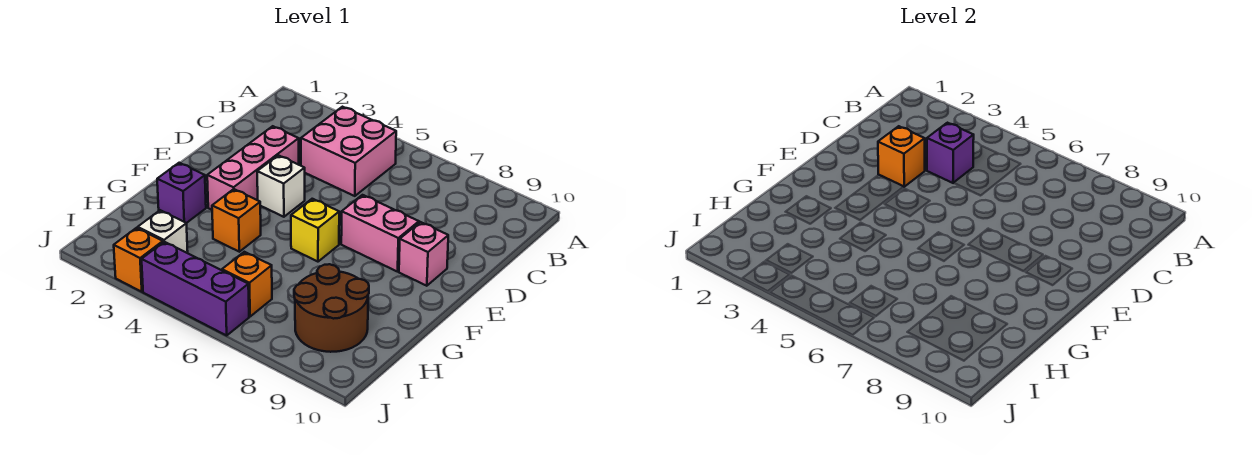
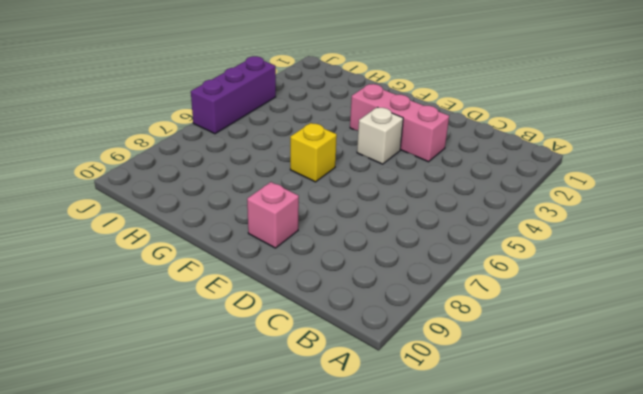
none -> pink brick B4:C5 level 1
none -> pink brick E7:E8 level 1
none -> purple brick G2 level 1

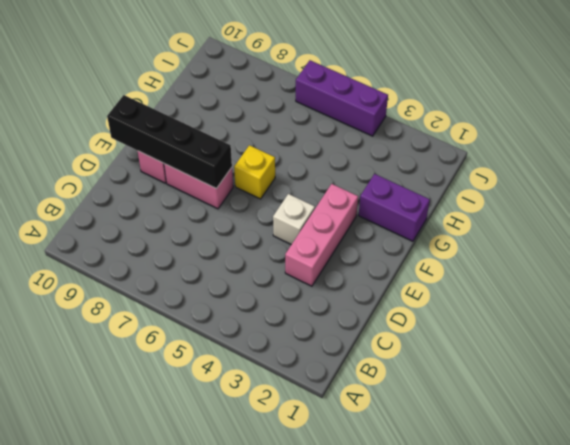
black brick E7:E10 level 2 -> none
purple brick G1:G2 level 1 -> purple brick G2 level 1
none -> pink brick B4:C5 level 1
none -> orange brick G4 level 1
none -> brown round brick H8:I9 level 1

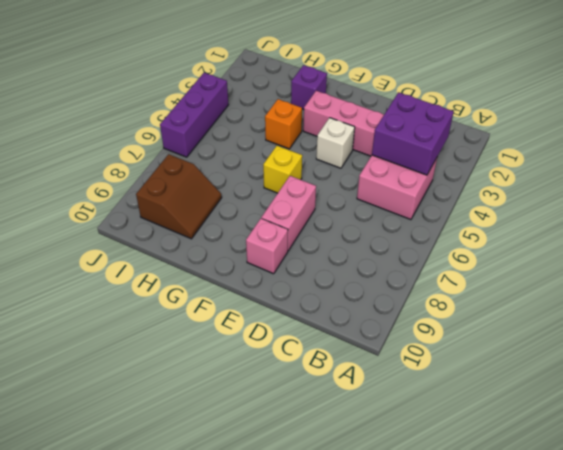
purple brick B3:C4 level 2 -> purple brick C4 level 2
brown slope H8:I9 level 1 top I -> brown round brick H8:I9 level 1
none -> white brick I3 level 1
none -> orange brick I6 level 1
none -> orange brick J3 level 1

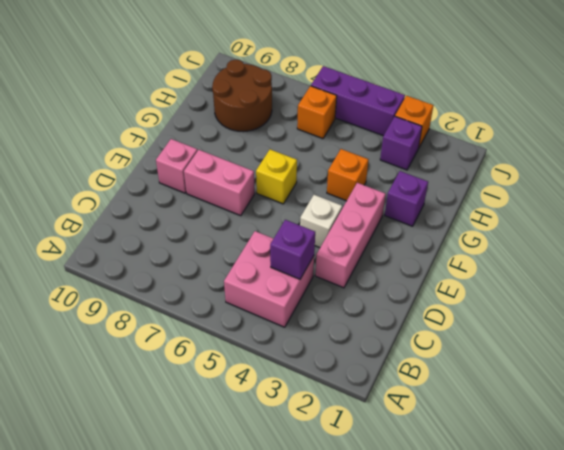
purple brick I3 level 1 -> white brick I3 level 1
none -> orange brick D3 level 2

